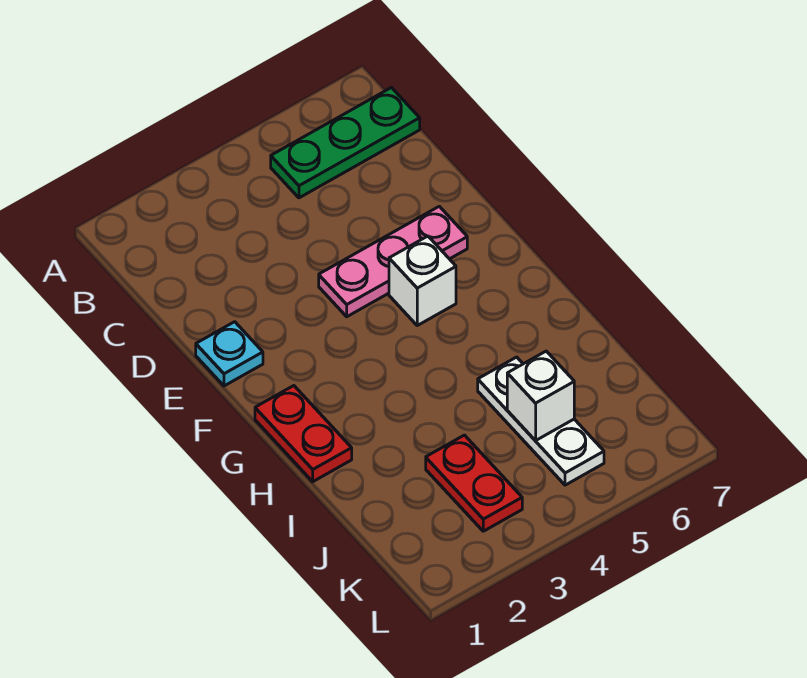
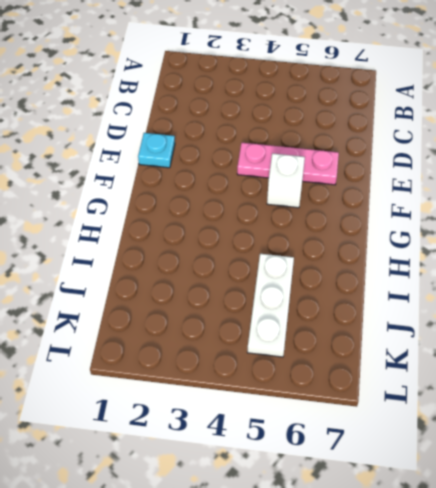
none -> green plate B5:B7 level 1
none -> red plate G1:H1 level 1

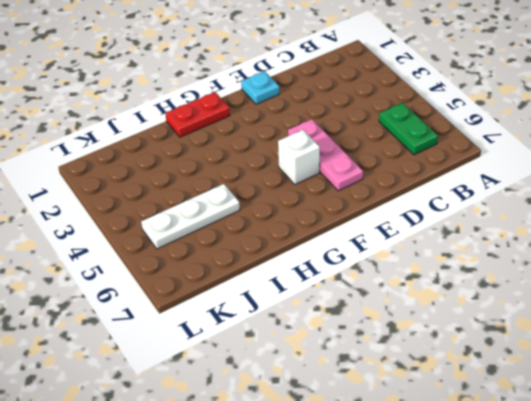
green plate B5:B6 level 1 -> green plate B5:B7 level 1
none -> red plate J3:K3 level 1
none -> white brick J5 level 2

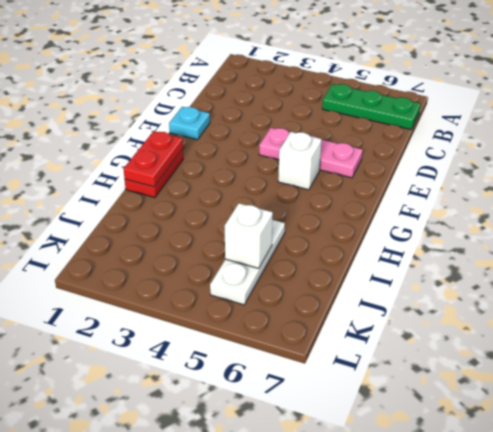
red plate G1:H1 level 2 -> red plate J3:K3 level 1

